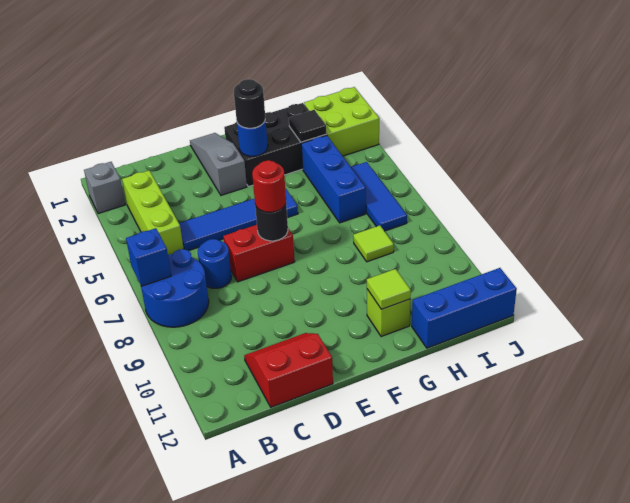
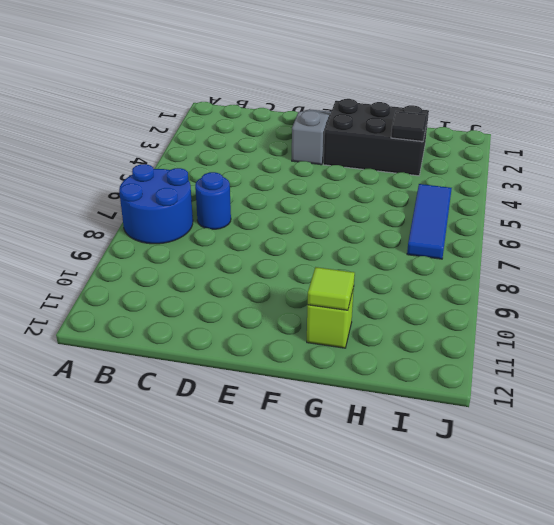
none -> grey brick A2 level 1
none -> lime brick B3:B5 level 1
none -> blue tile C5:F5 level 1

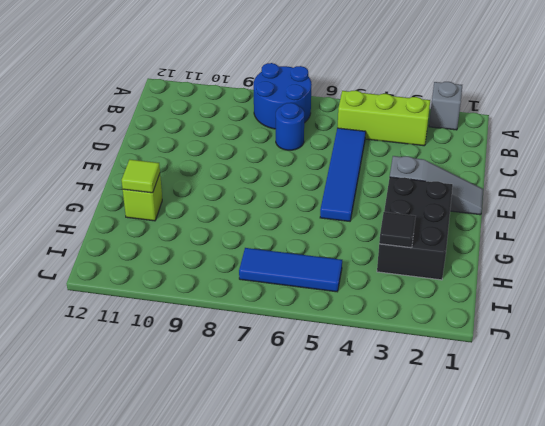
none -> red slope C11:D12 level 1 top 12
none -> red brick D7:E7 level 1
none -> blue brick H4:H6 level 1

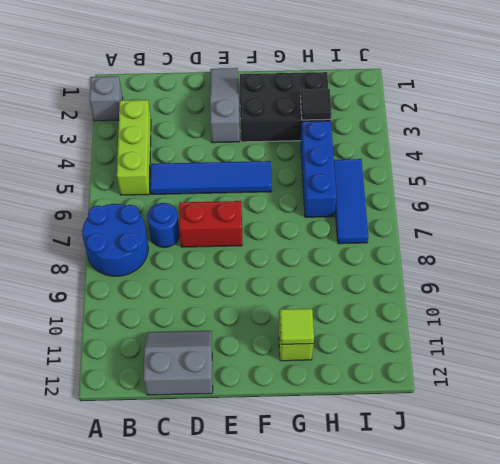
grey slope C11:D12 level 1 top 12 -> red slope C11:D12 level 1 top 12
none -> lime tile H8 level 1
none -> blue brick H12:J12 level 1
none -> lime brick I2:J3 level 1

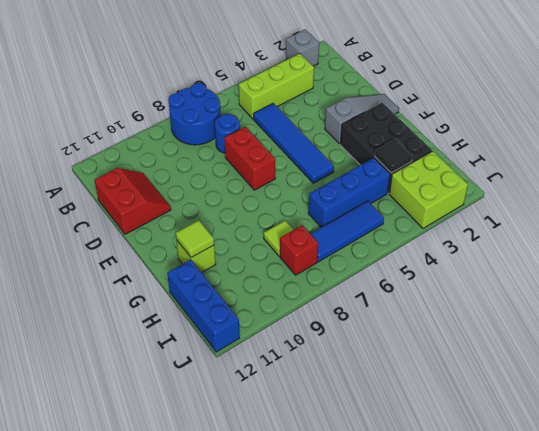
red brick I8 level 1 -> none
none -> blue brick A7 level 2
none -> black round brick E7 level 2
none -> blue round brick F3 level 2

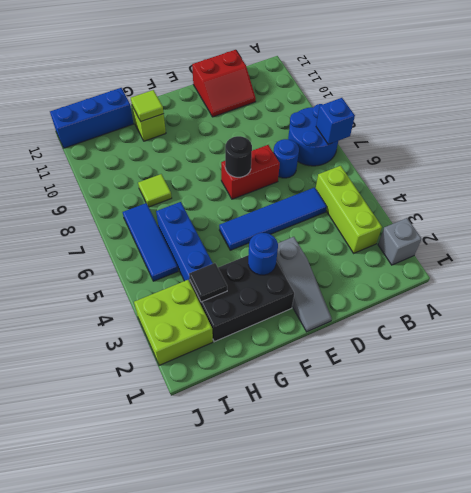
none -> red round brick E7 level 3
none -> black round brick F3 level 3

